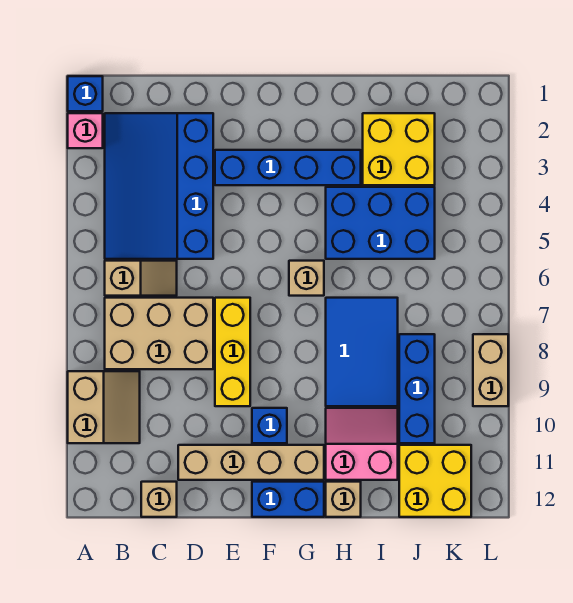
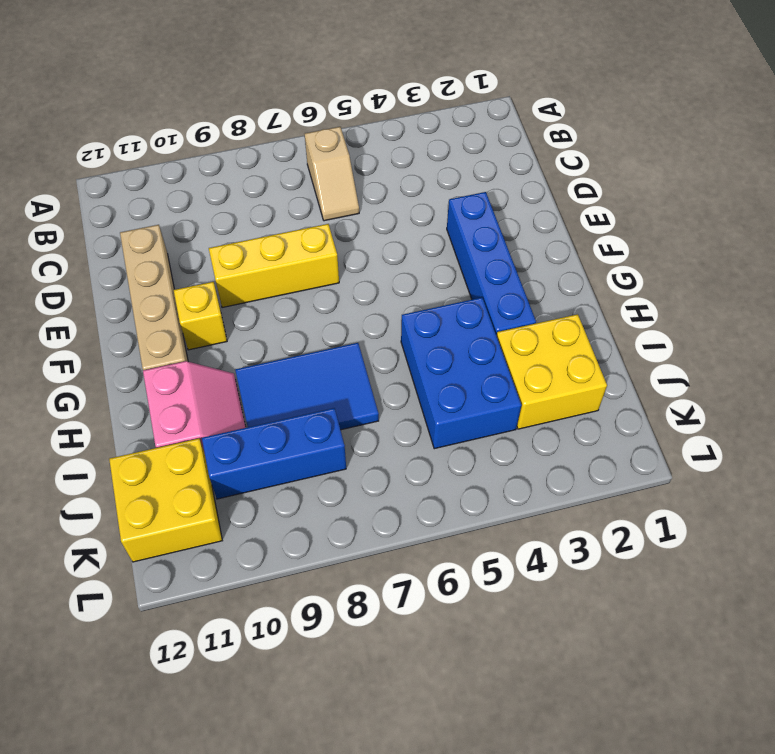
yellow brick F10 level 1 -> blue brick F10 level 1
none -> blue brick A1 level 1
none -> pink brick A2 level 1
none -> tan slope A9:B10 level 1 top A

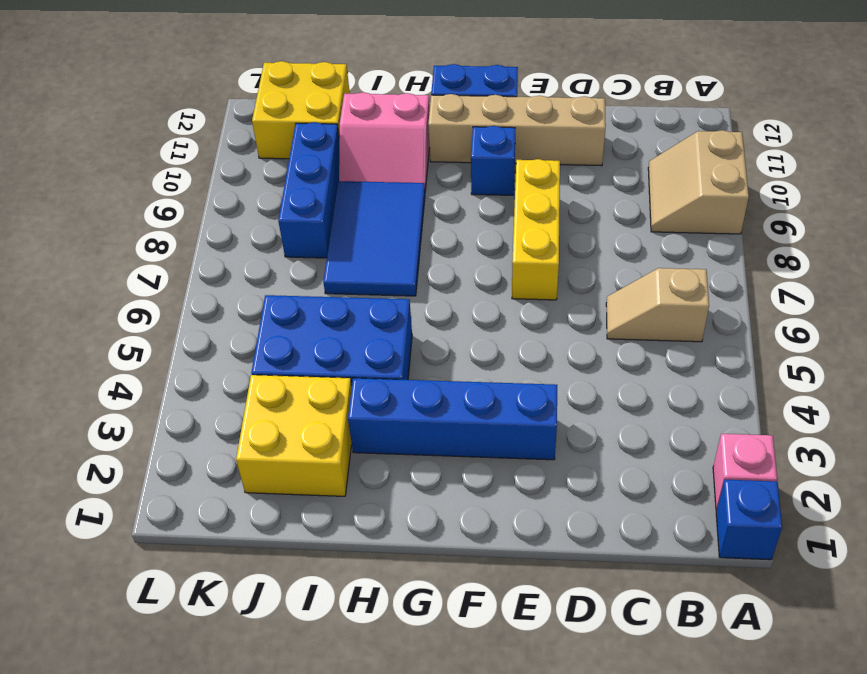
none -> blue slope B2:D5 level 1 top D
none -> tan brick B7:D8 level 1
none -> tan brick C12 level 1

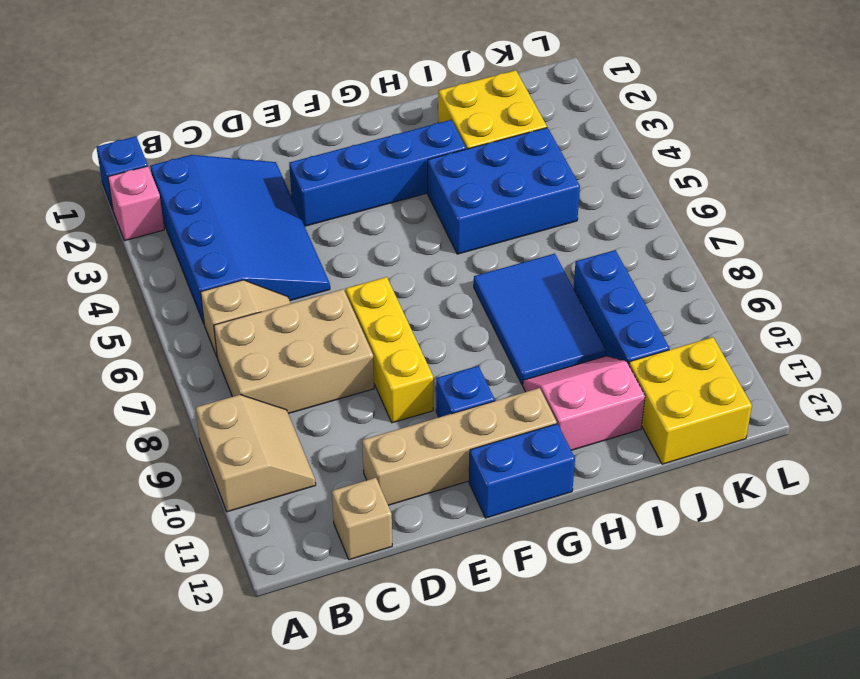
blue slope B2:D5 level 1 top B -> blue slope B2:D5 level 1 top D
none -> tan brick G6 level 1
none -> tan brick H12 level 1
none -> tan brick L8:L9 level 1

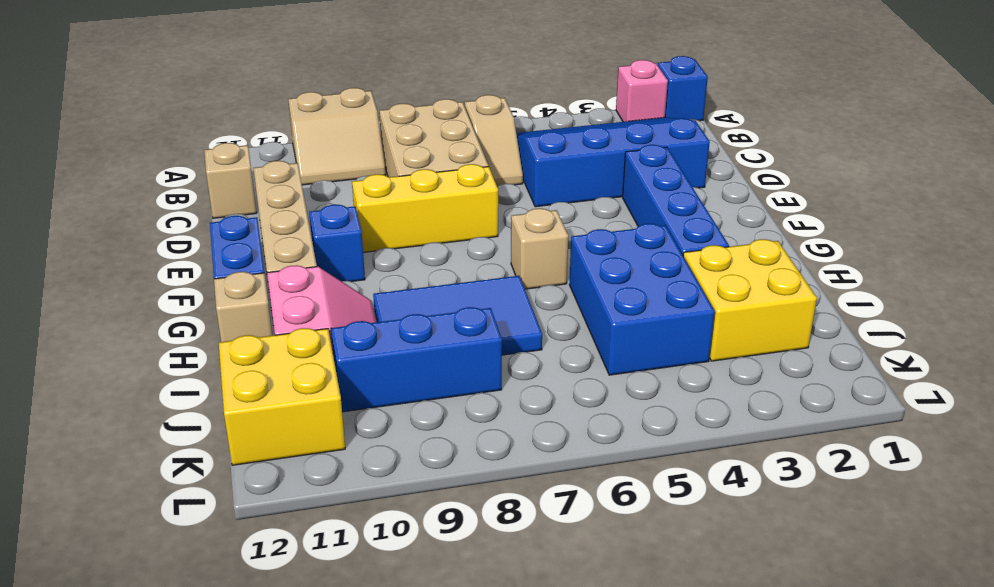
none -> tan brick L8:L9 level 1

